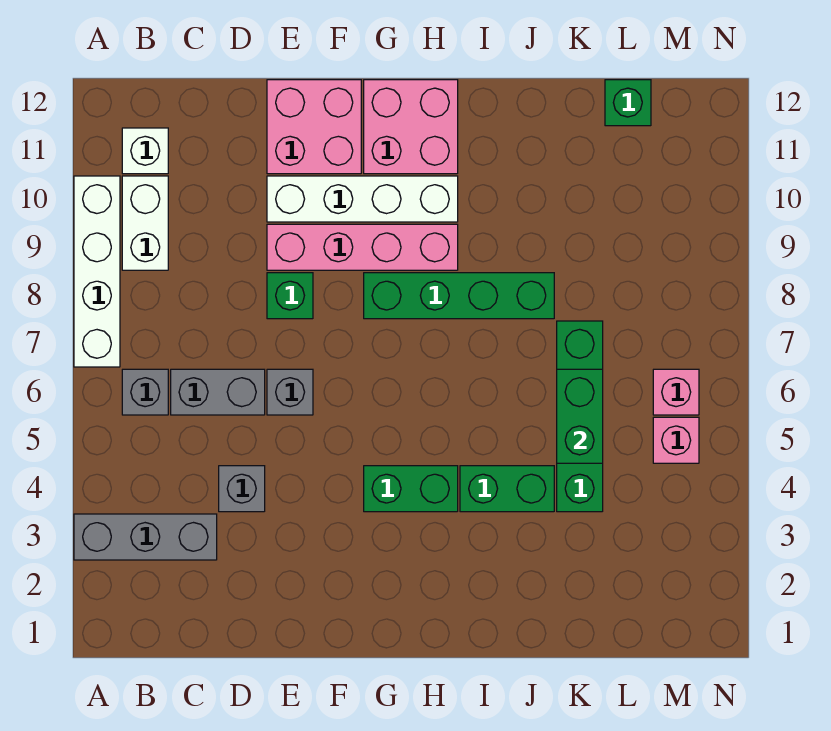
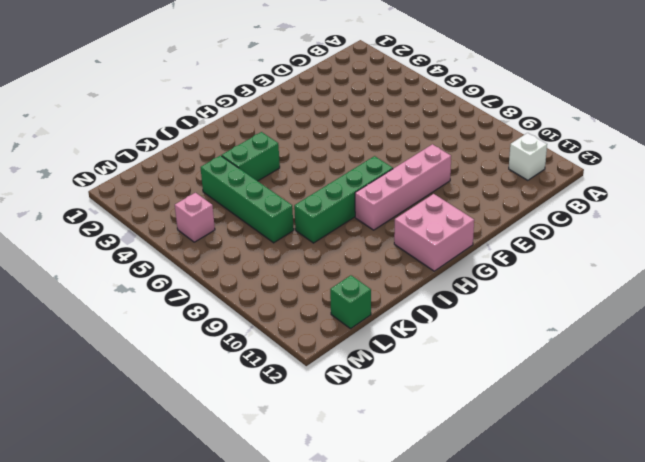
none -> grey brick A3:C3 level 1
none -> white brick A7:A10 level 1
none -> grey brick B6 level 1

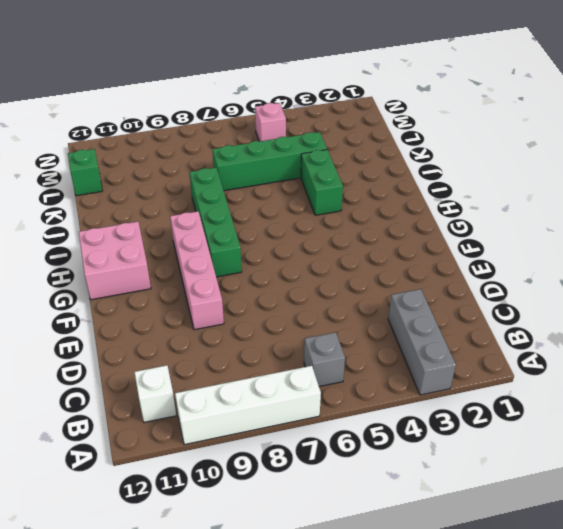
none -> white brick B9:B10 level 1
none -> grey brick C6:D6 level 1
none -> grey brick D4 level 1

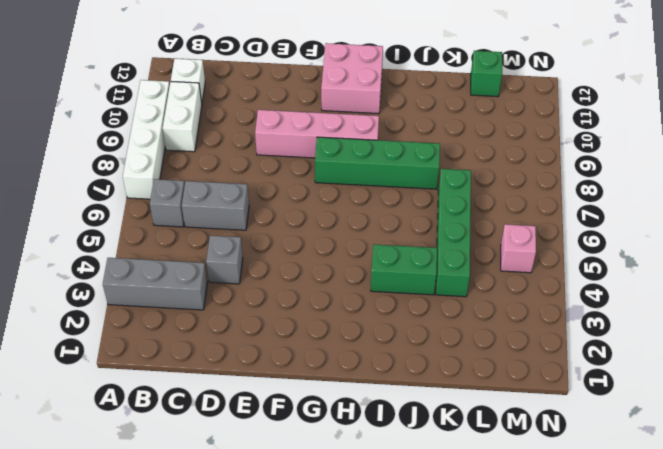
none -> grey brick E6 level 1
none -> green brick E8 level 1
none -> white brick E10:H10 level 1

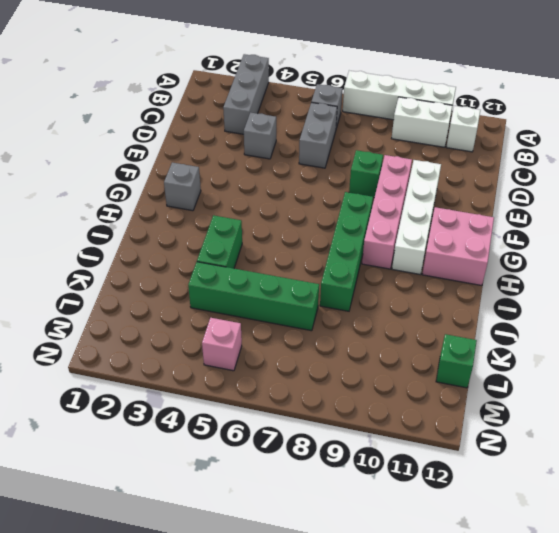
grey brick G2 level 1 -> grey brick E6 level 1
none -> pink brick E11:F12 level 1
none -> green brick G4:H4 level 1
none -> pink brick M6 level 1

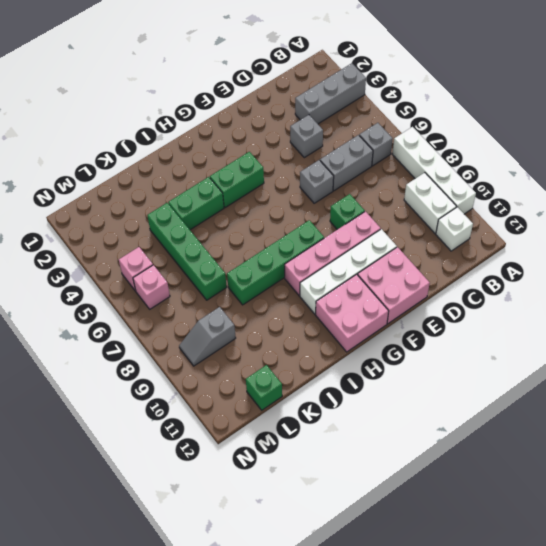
grey slope L9:M9 level 1 top L -> none
none -> green brick K5:K6 level 2

